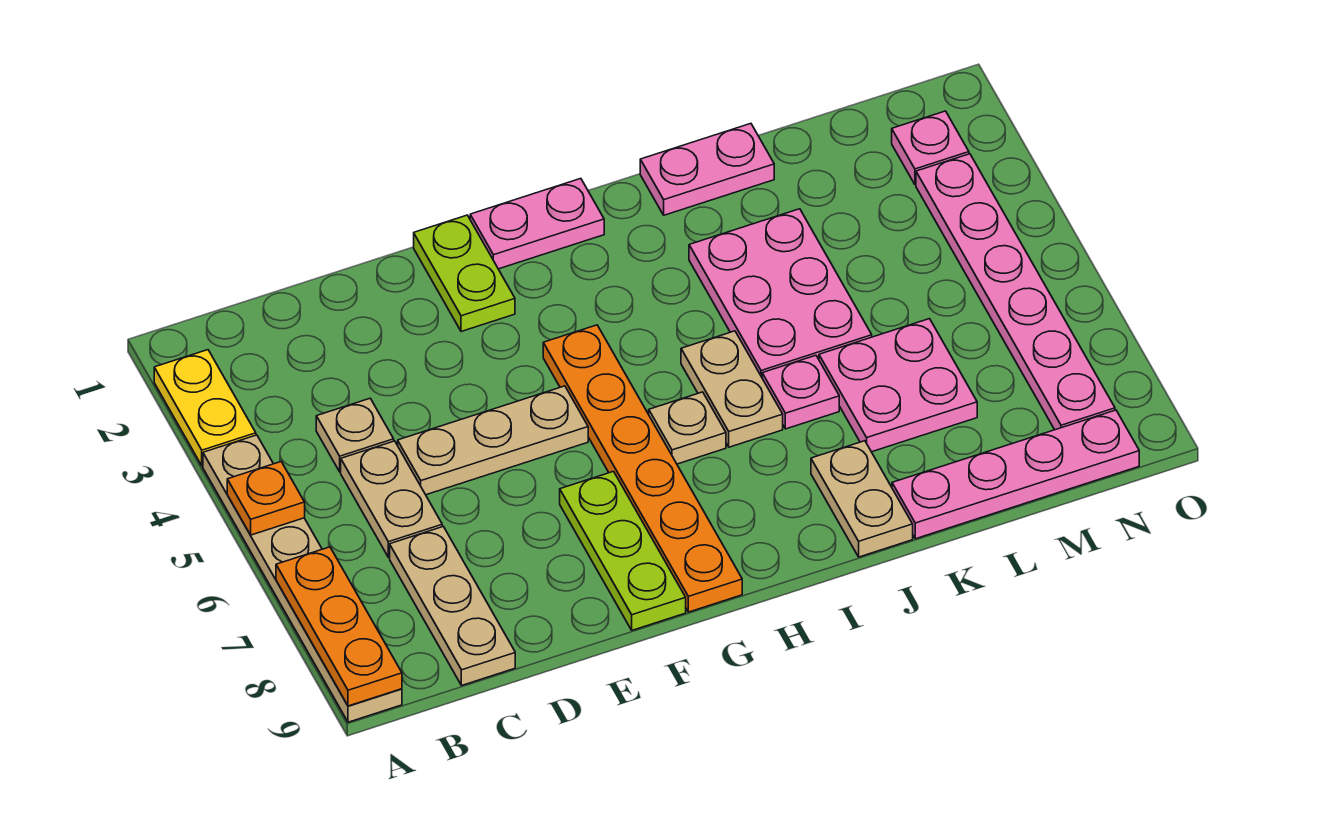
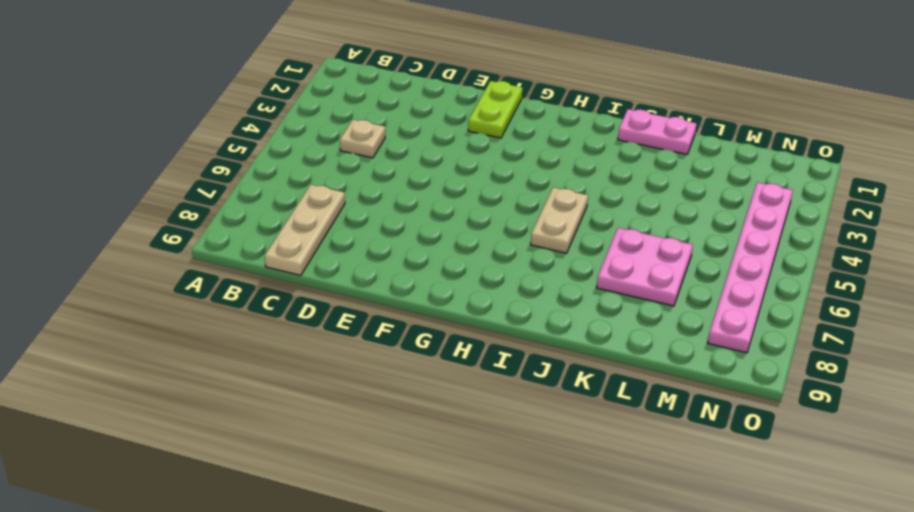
none -> yellow plate A2:A3 level 1
none -> tan plate A4:A9 level 1
none -> tan plate C5:C6 level 1

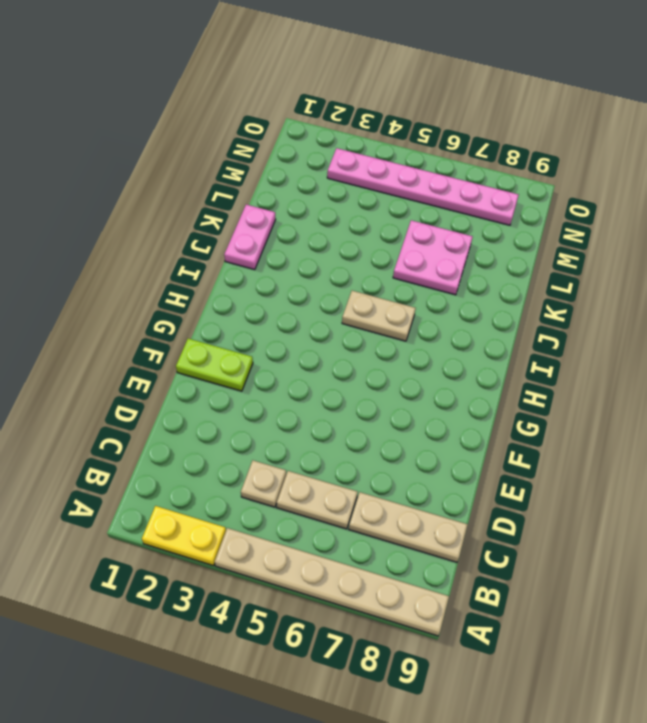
none -> tan plate D5:F5 level 1
none -> lime plate F7:F9 level 1
none -> pink plate G1:H1 level 1

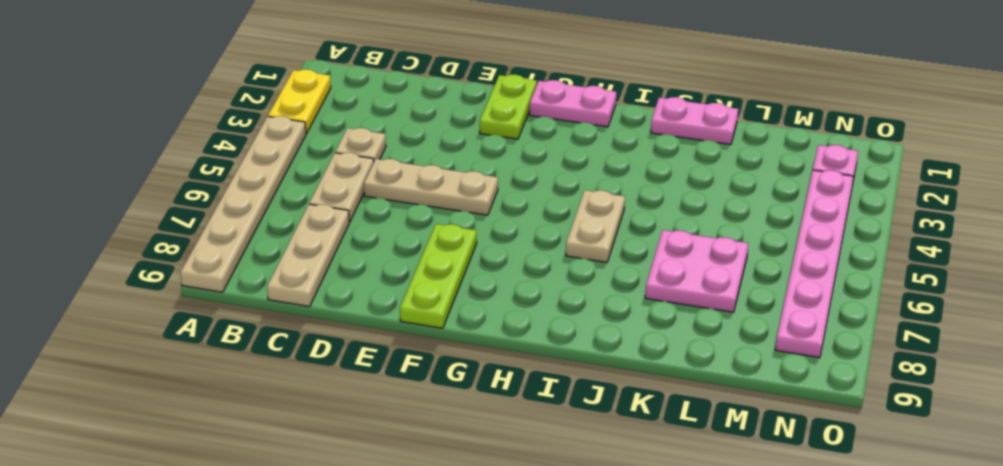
none -> orange plate G4:G9 level 1
none -> tan plate H6 level 1
none -> pink plate J3:K5 level 1

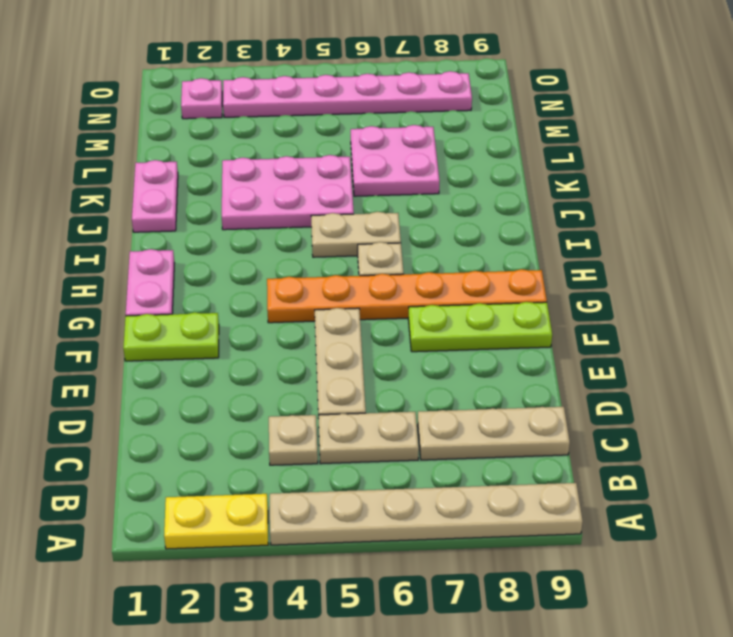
none -> pink plate J6 level 1
none -> tan plate J8:J9 level 1
none -> pink plate K9:N9 level 1

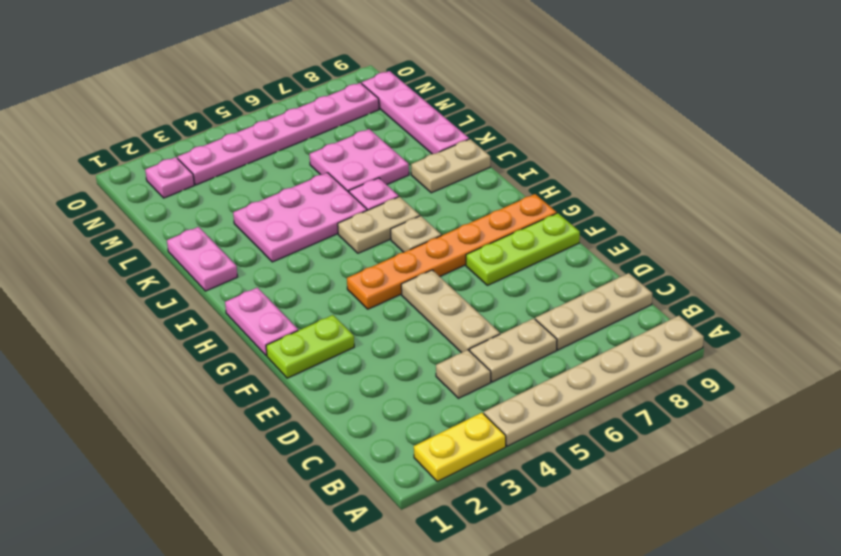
none -> orange plate A5 level 2
none -> orange plate A7:A9 level 2

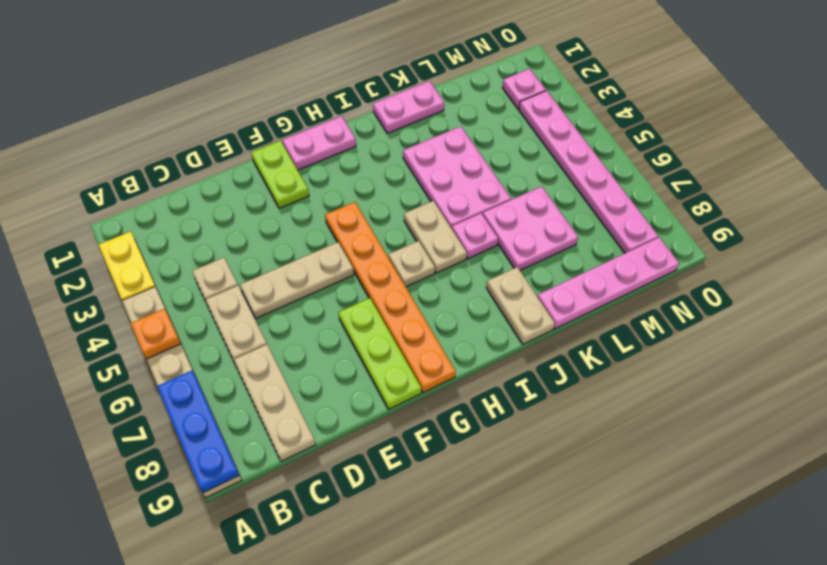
blue plate A7:A9 level 2 -> orange plate A7:A9 level 2

